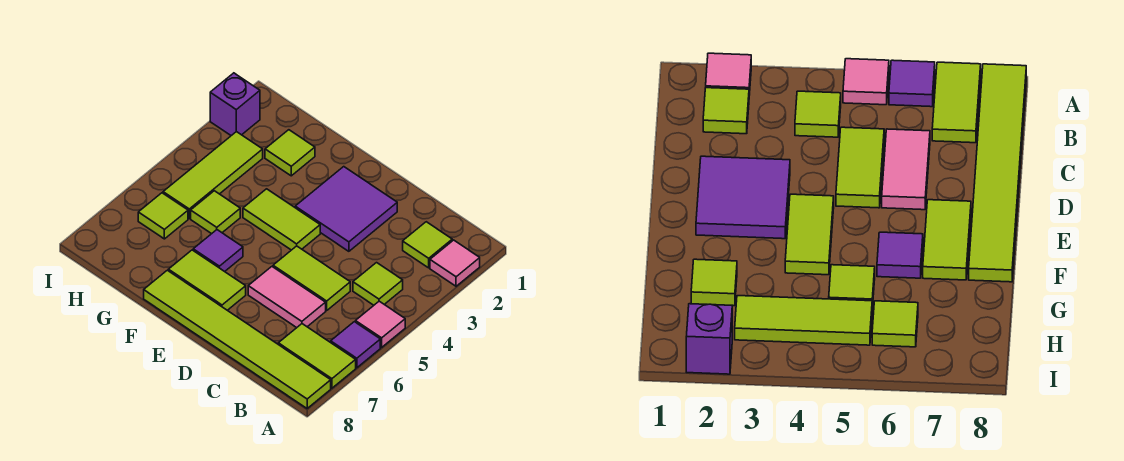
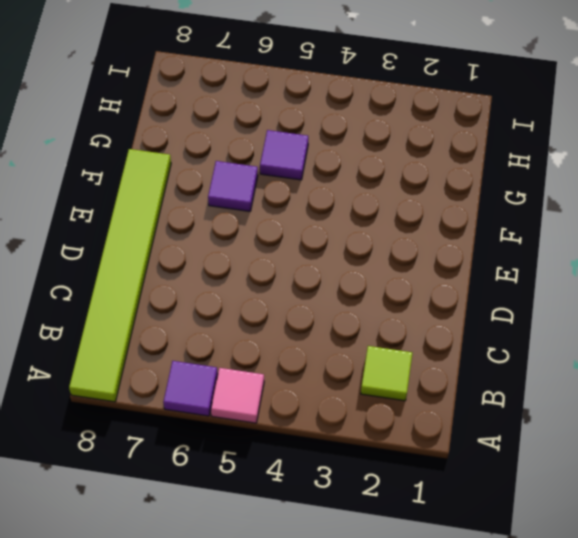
purple tile G5 level 1 -> lime tile G5 level 1
none -> pink tile A2 level 1
none -> lime tile A7:B7 level 1
none -> lime tile B4 level 1

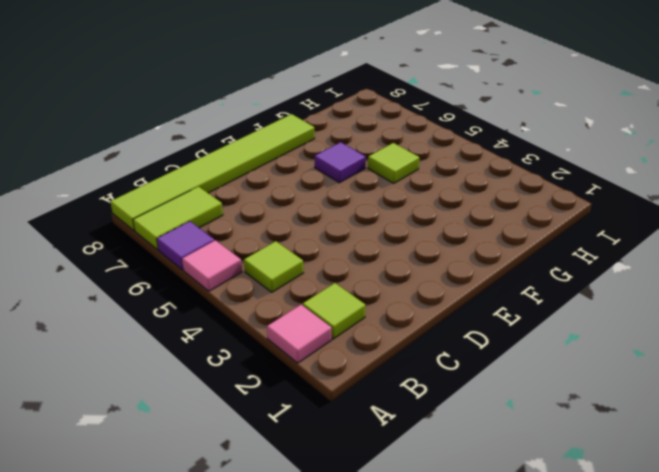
none -> lime tile C5:D5 level 1
none -> pink tile C6:D6 level 1
none -> purple tile D2:E3 level 1

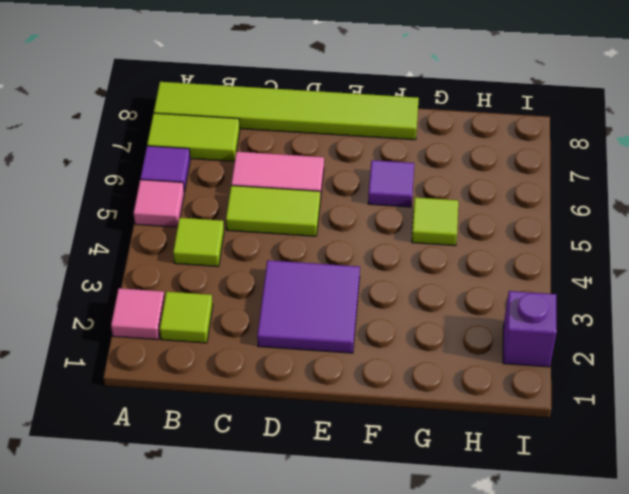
none -> lime tile E4:F4 level 1
none -> lime tile E7:F7 level 1
none -> lime tile G2 level 1

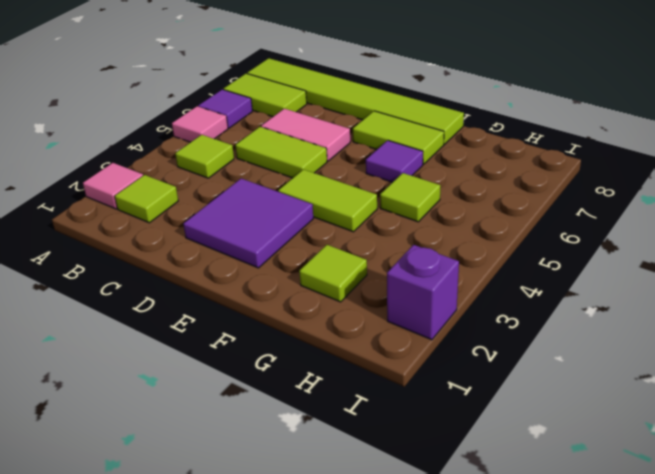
none -> lime tile H3:H5 level 1
none -> lime tile H6 level 1

